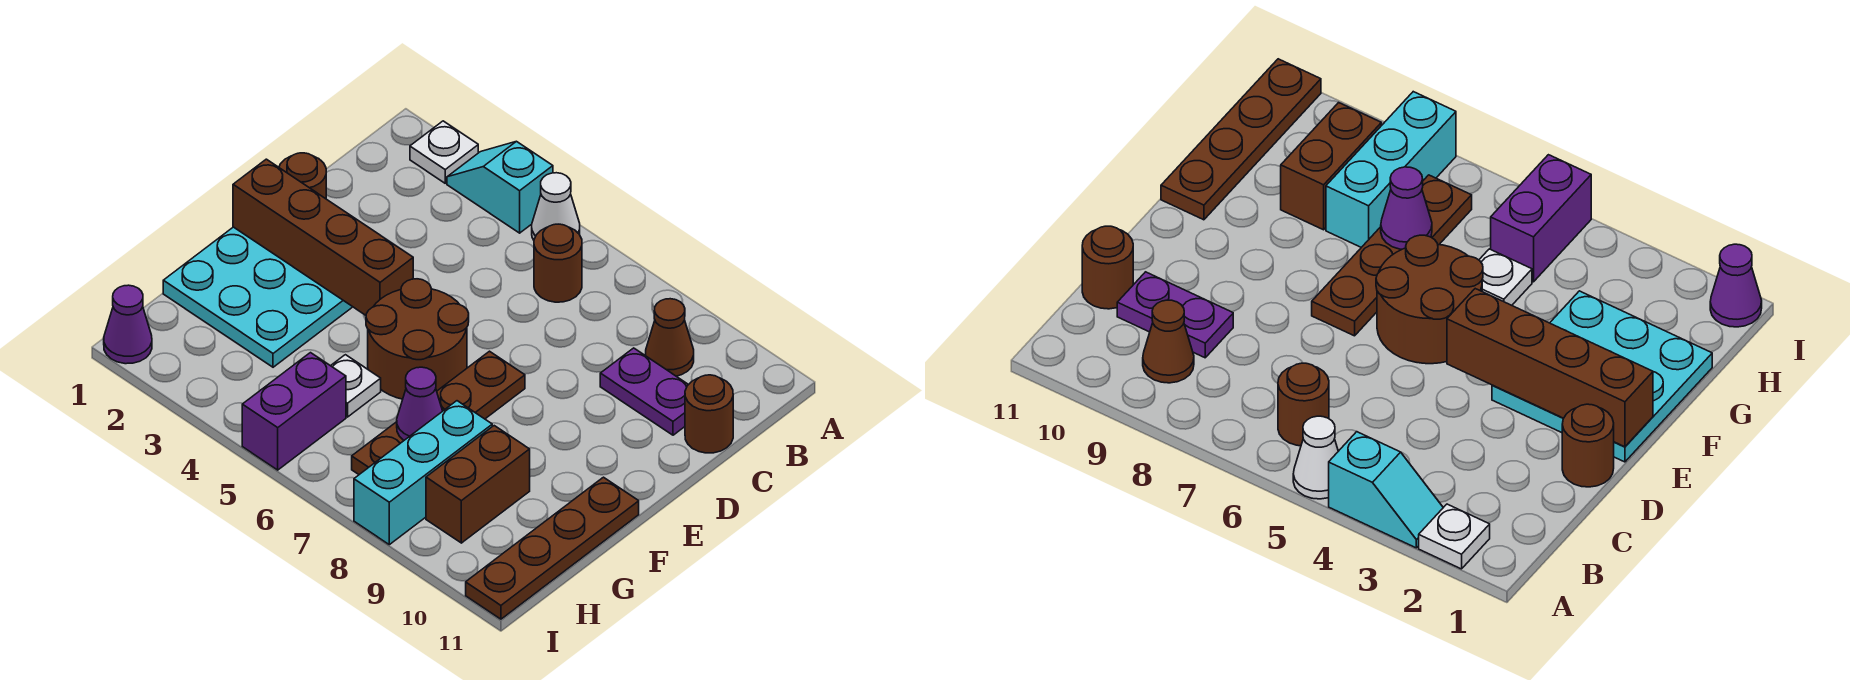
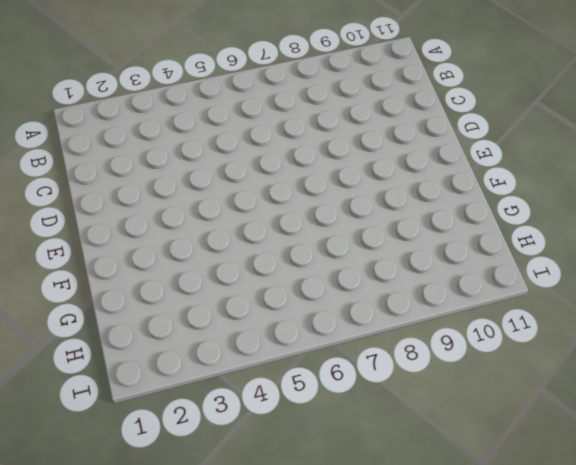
none -> white plate A2 level 1
none -> cyan slope A3:A4 level 1 top 4
none -> white cone A5 level 1

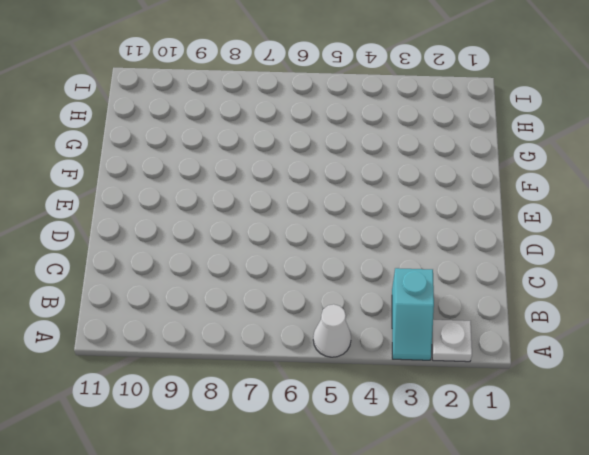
cyan slope A3:B3 level 1 top B -> cyan slope A3:A4 level 1 top 4
none -> brown round brick B6 level 1
none -> brown cone B9 level 1
none -> purple plate C9:C10 level 1

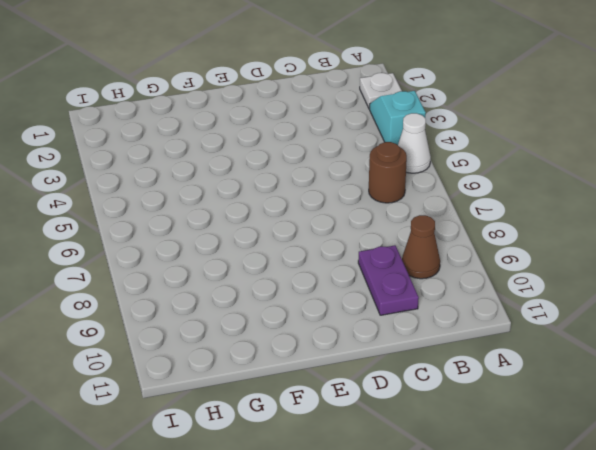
none -> brown round brick C11 level 1
none -> brown round brick D1 level 1
none -> cyan plate E1:G3 level 1

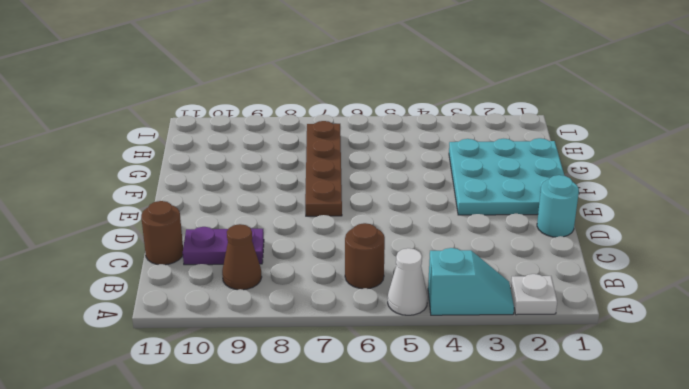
cyan round brick D1 level 1 -> brown round brick D1 level 1
none -> brown round brick E5:F6 level 1
none -> brown plate F11:I11 level 1
none -> white plate G5 level 1

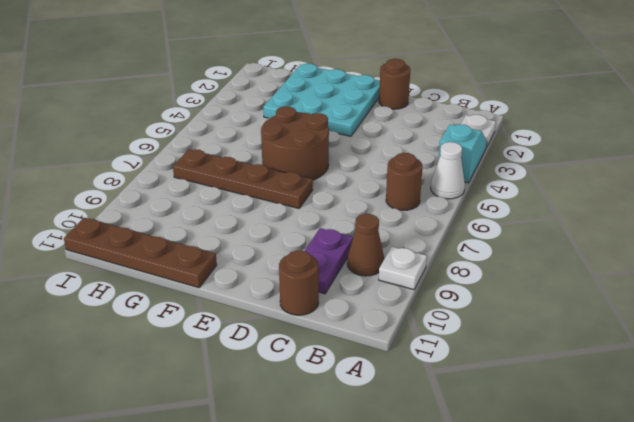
white plate A9 level 1 -> white plate G5 level 1
none -> cyan brick G8:I8 level 1
none -> brown brick G9:H9 level 1
none -> purple brick H5:I5 level 1

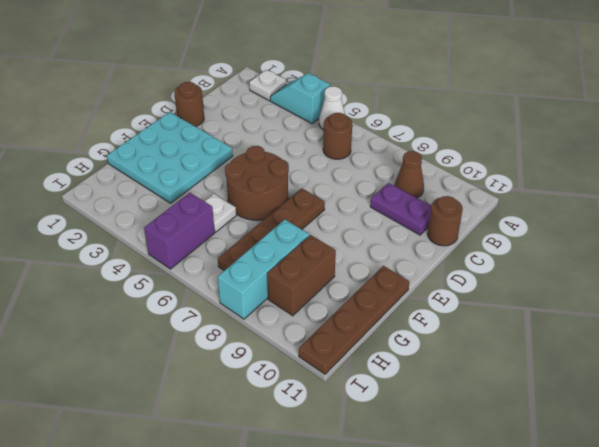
none -> purple cone I1 level 1
none -> brown brick E1:E4 level 2
none -> purple cone G7 level 2

